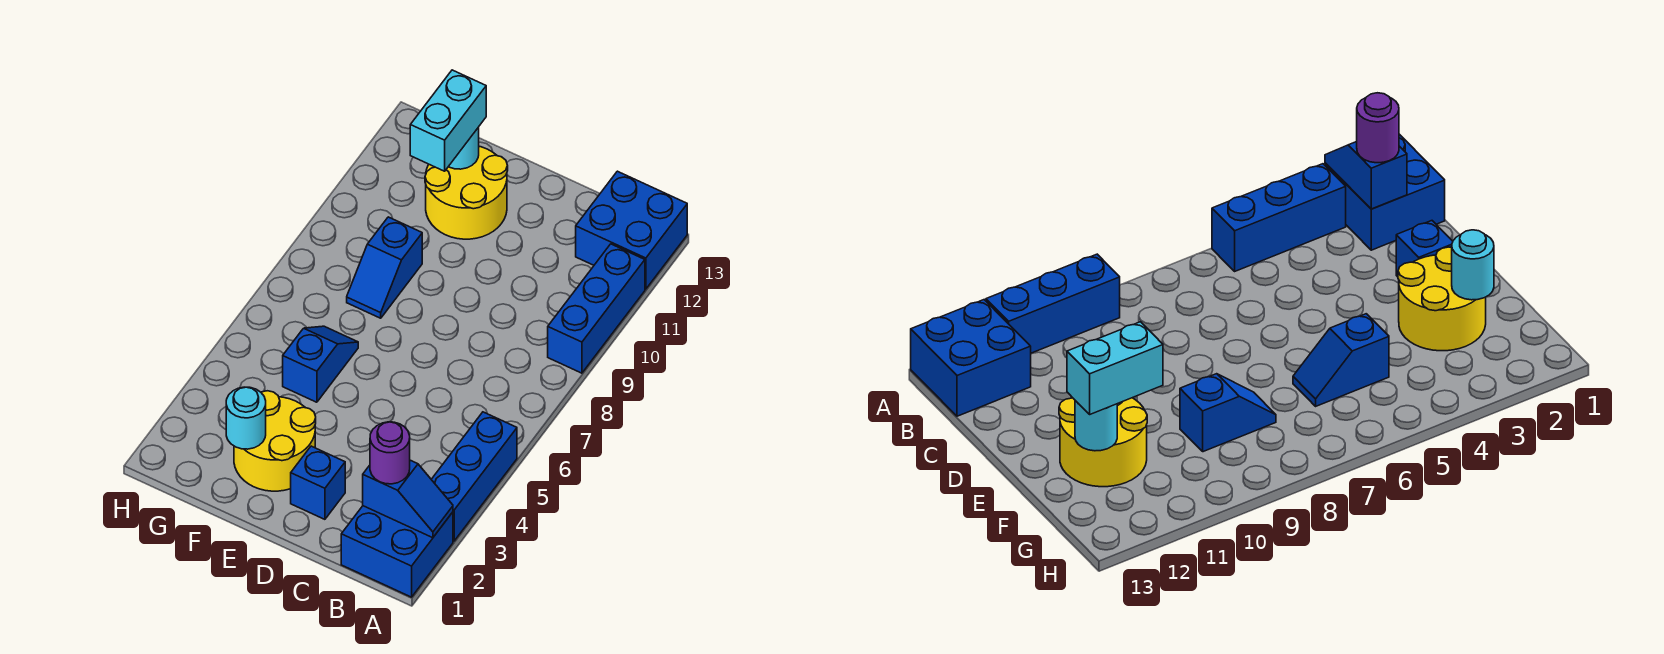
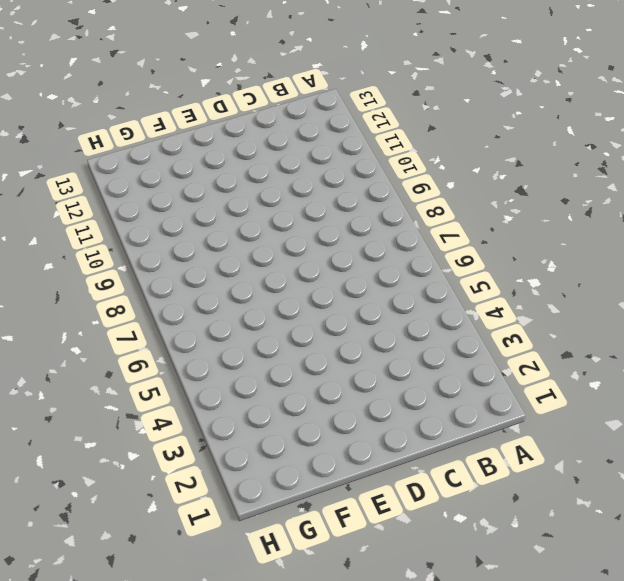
none -> blue brick A1:B2 level 1
none -> blue brick A3:A5 level 1
none -> blue brick A9:A11 level 1

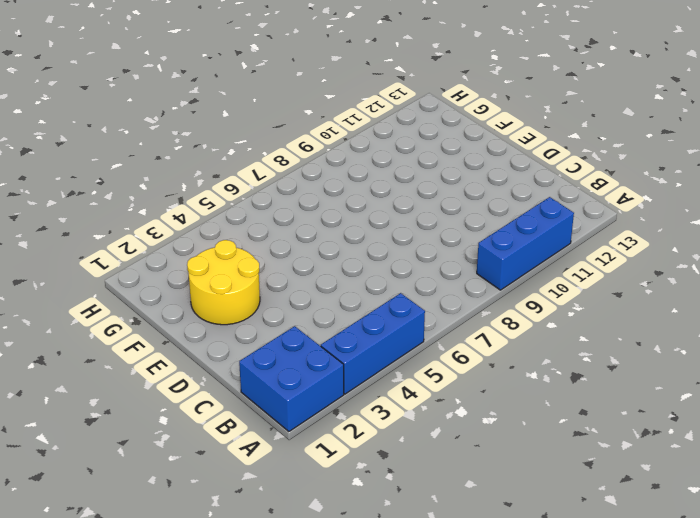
none -> blue brick A12:B13 level 1
none -> blue brick D2 level 1
none -> yellow round brick E11:F12 level 1

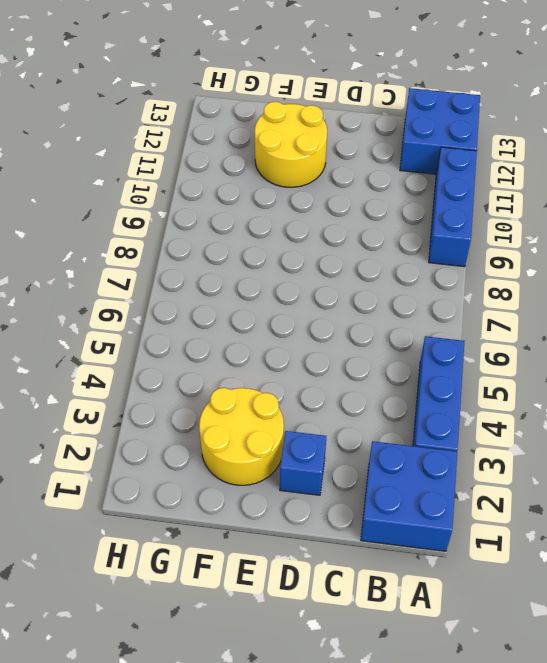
none -> blue slope F5:F6 level 1 top 5
none -> blue slope F8:F9 level 1 top 9
none -> blue slope A2:B2 level 2 top B

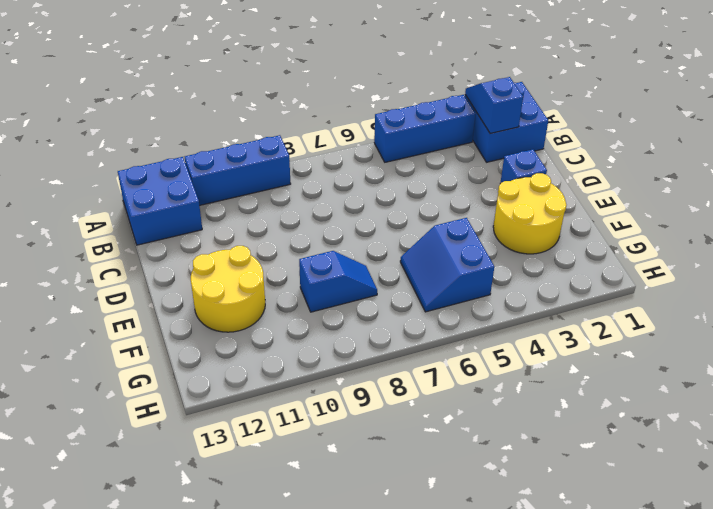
blue slope F5:G6 level 1 top 5 -> blue slope F5:F6 level 1 top 5
none -> cyan round brick F2 level 2
none -> cyan round brick F12 level 2
none -> purple round brick B2 level 3

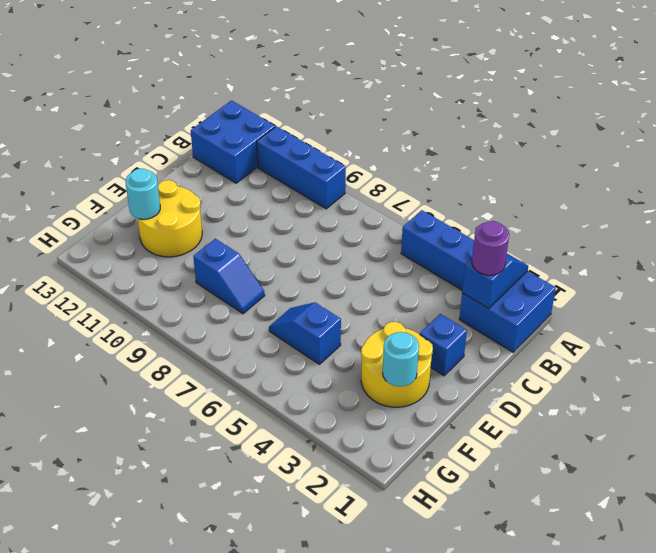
none -> cyan brick F11:F12 level 3

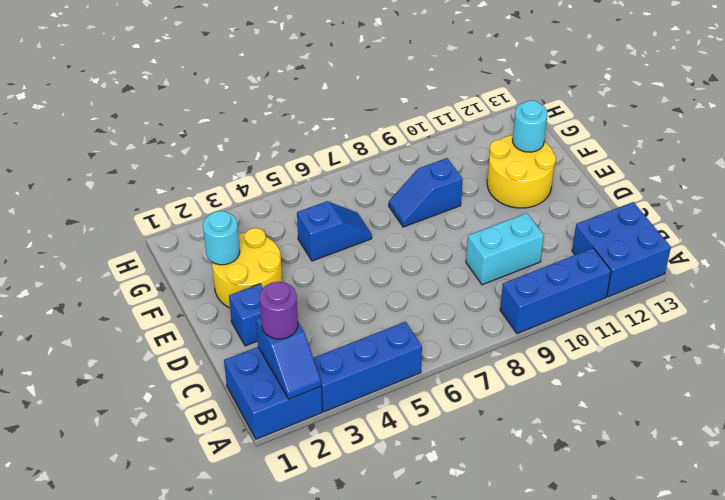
cyan brick C9:C10 level 1 -> cyan brick F11:F12 level 3

